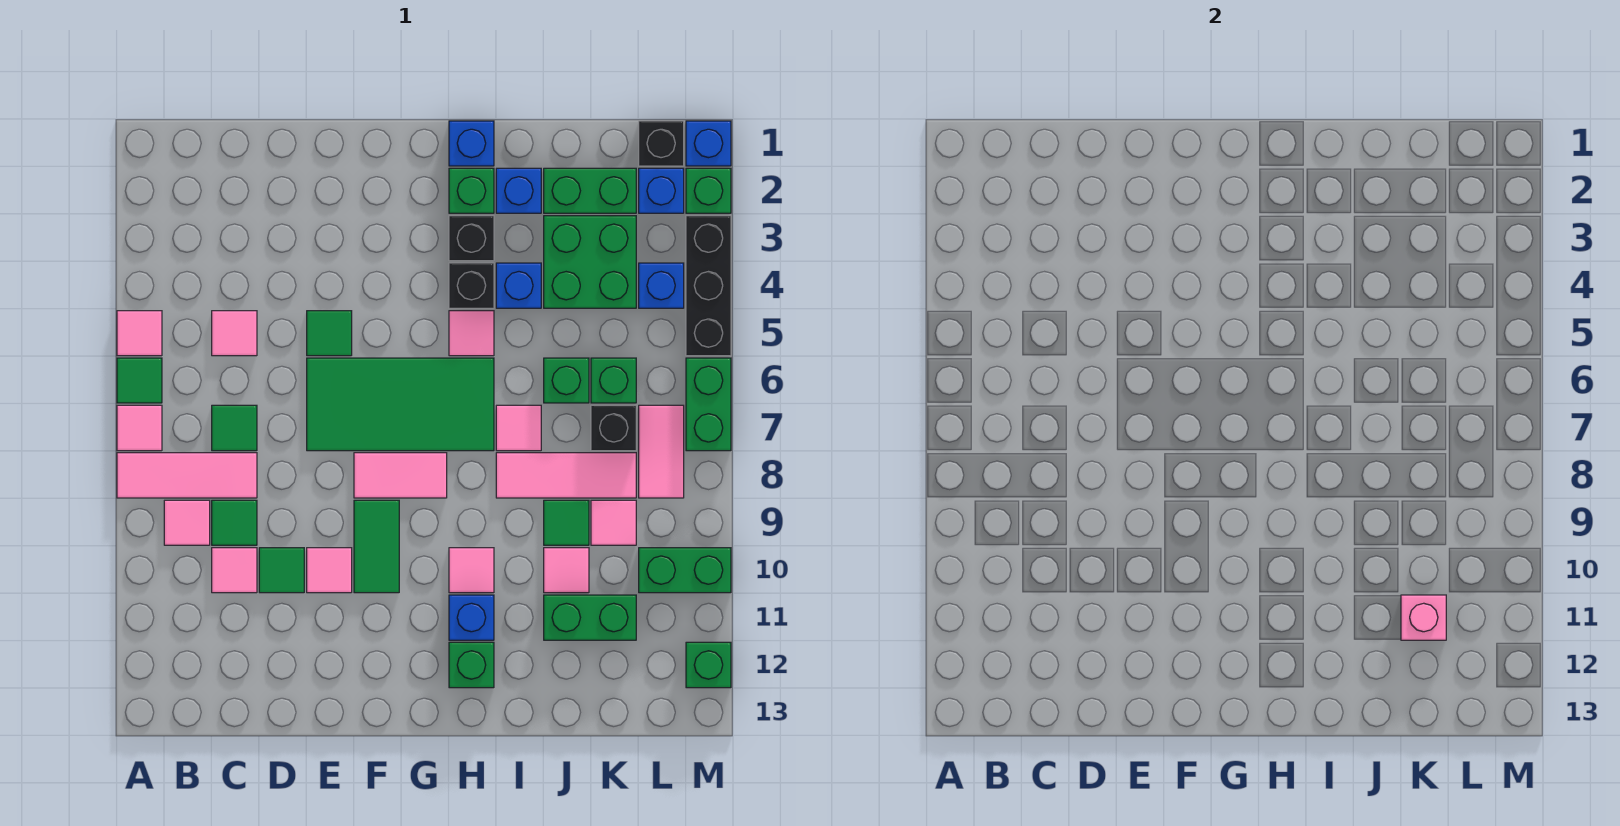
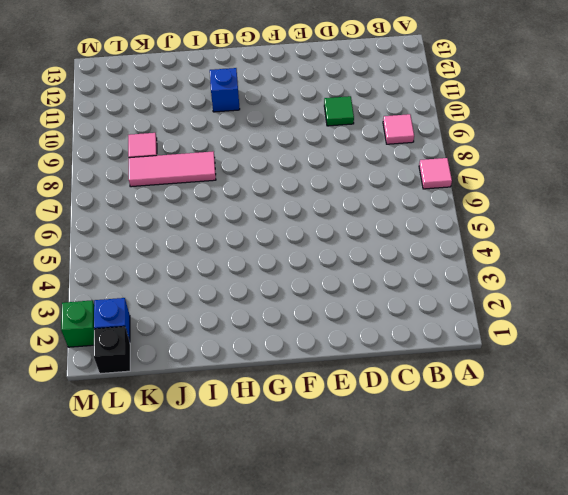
none -> pink tile A5 level 1
none -> green tile A6 level 1
none -> pink tile A8:C8 level 1
none -> pink tile C5 level 1

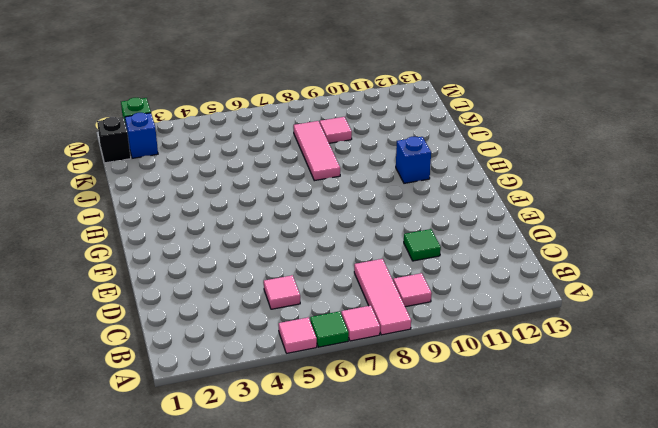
none -> green tile C7 level 1
none -> green tile C9 level 1
none -> pink tile C10 level 1
none -> green tile E5 level 1

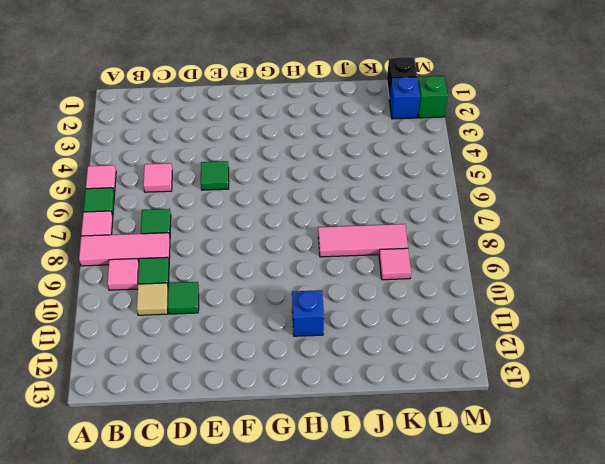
tan tile C10 level 1 -> pink tile C10 level 1
none -> green tile E6:H7 level 1
none -> pink tile E10 level 1
none -> pink tile F8:G8 level 1
none -> green tile F9:F10 level 1

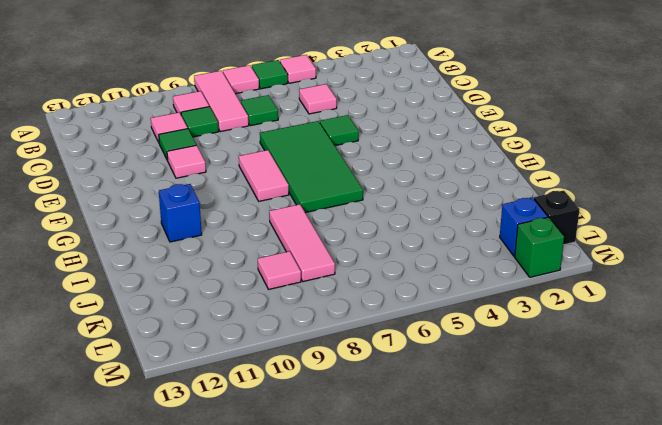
none -> green tile F9:F10 level 1
none -> blue brick H1 level 1
none -> green brick H2 level 1
none -> black brick H3 level 1

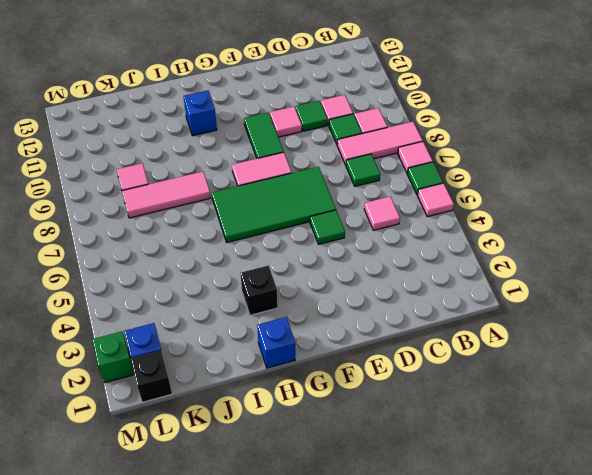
none -> green brick H2 level 1
none -> black brick H4 level 1
none -> pink tile H5 level 1
none -> pink tile H10 level 1

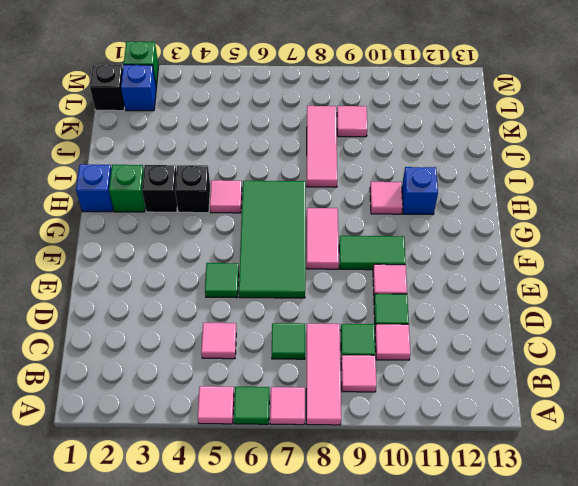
none -> green brick H12 level 1
none -> blue brick I2 level 1
none -> blue brick I4 level 1
none -> pink tile I7 level 1

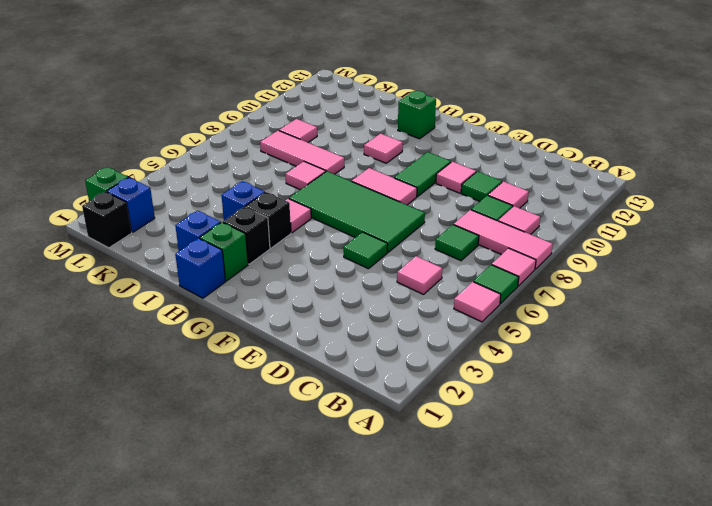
none -> blue brick H11 level 1
none -> green brick J2:K2 level 1
none -> green brick J3:K4 level 1
none -> green brick J6 level 1

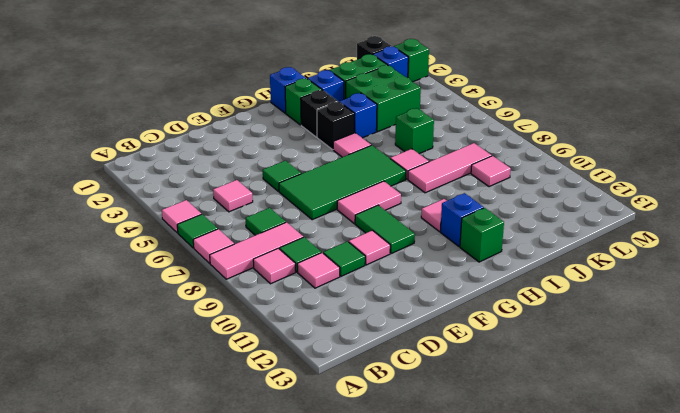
none -> green tile J9 level 1
none -> pink tile J10 level 1
none -> green brick J11:K11 level 1
none -> green brick K6 level 1

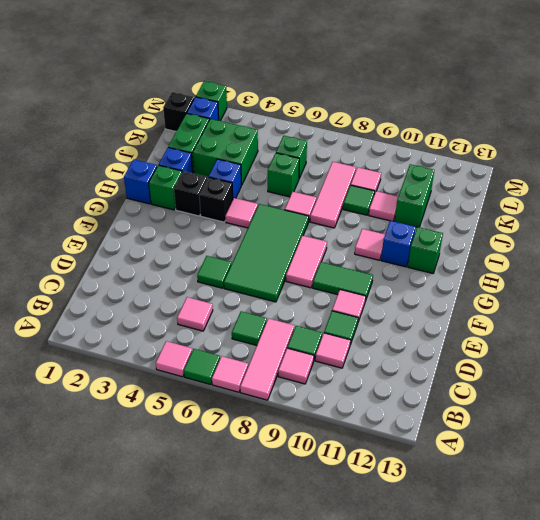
none -> black brick K7 level 1
none -> blue brick L4 level 1
none -> pink tile L7:L8 level 1
none -> green brick L10:M10 level 1

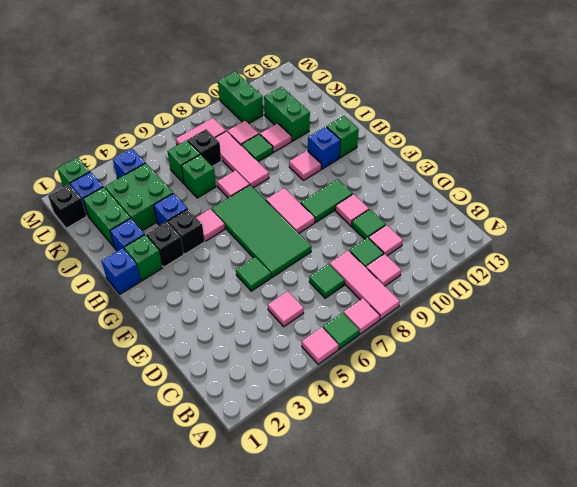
none -> blue brick M1 level 1
none -> black brick M3:M5 level 1
none -> green brick M6:M7 level 1
none -> green brick M12 level 1

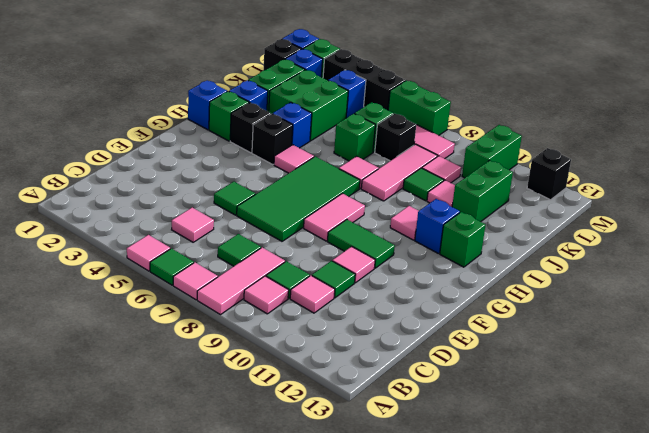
black brick M12 level 1 -> green brick M12 level 1
none -> pink brick K11 level 2

